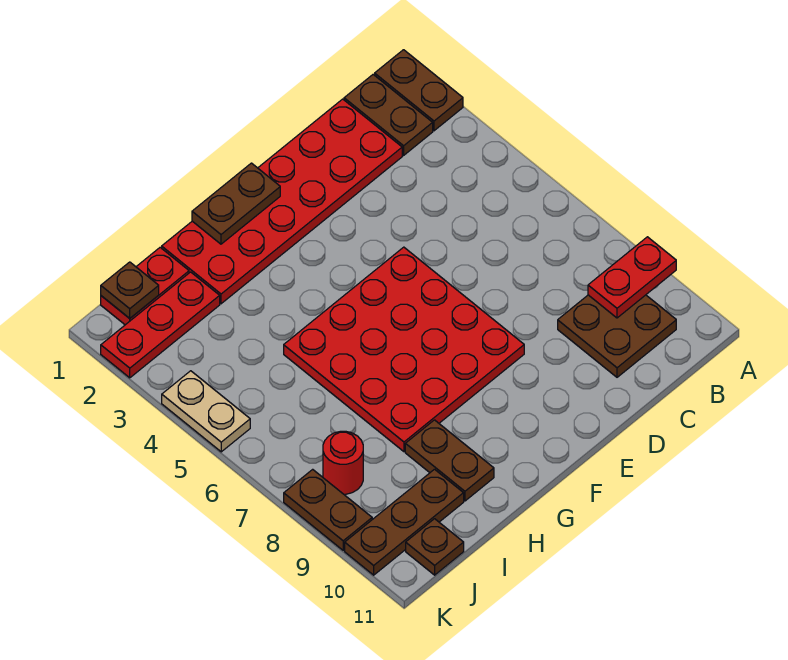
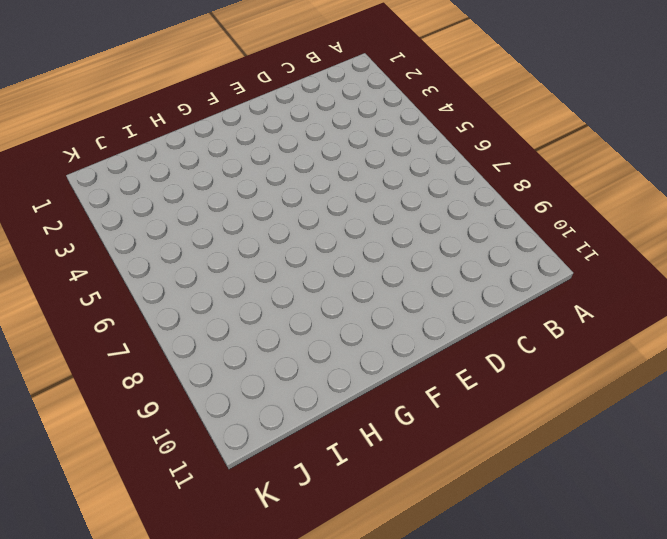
none -> brown plate A1:A2 level 1
none -> brown plate B1:B2 level 1
none -> brown plate B9:C10 level 1

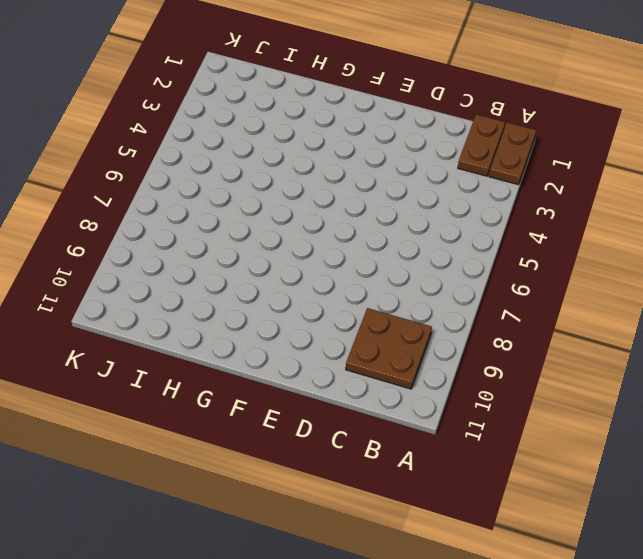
none -> red plate C1:H2 level 1
none -> red plate E5:H8 level 1
none -> brown plate H9:H10 level 1

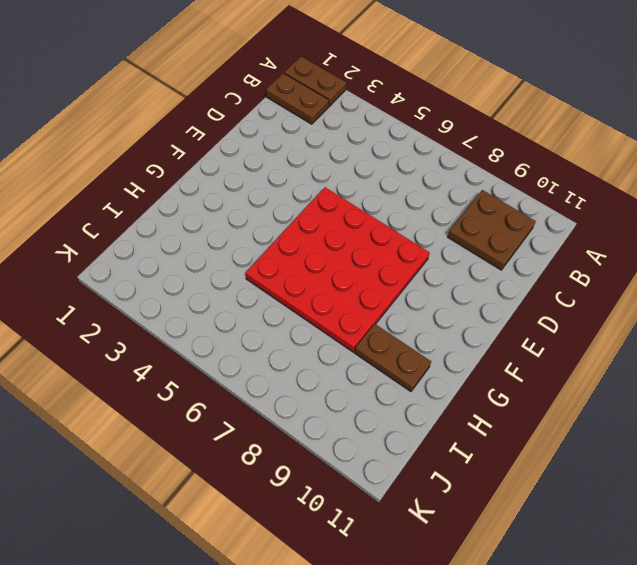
none -> red plate C1:H2 level 1
none -> red plate I1:J1 level 1
none -> red plate I2:K2 level 1

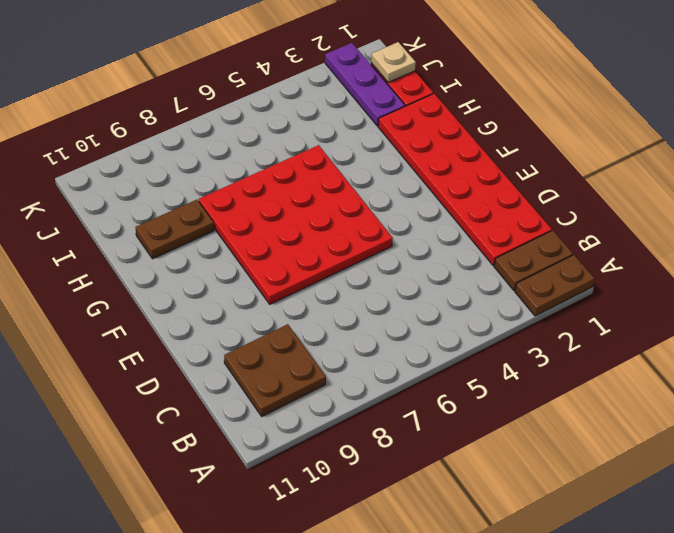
purple plate I2:K2 level 1 -> red plate I2:K2 level 1
tan plate J1 level 2 -> brown plate J1 level 2
none -> brown plate I10:K10 level 1
none -> red round brick J8 level 1
none -> brown plate J11 level 1

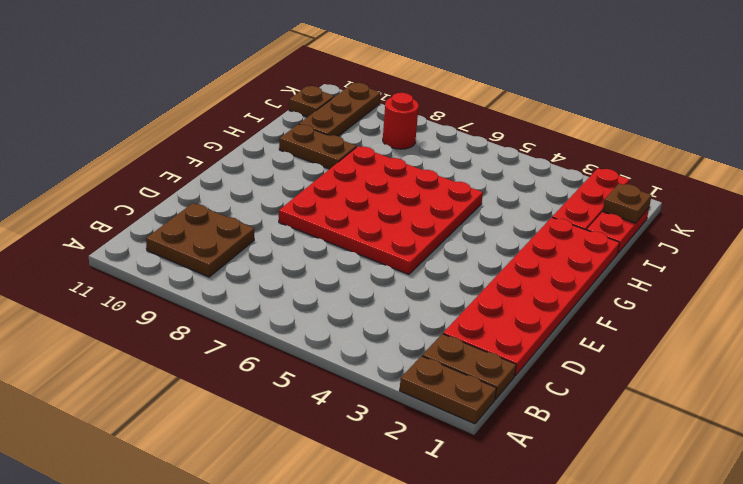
none -> tan plate K4:K5 level 1
none -> brown plate K8:K9 level 1
none -> red plate A9:B9 level 2

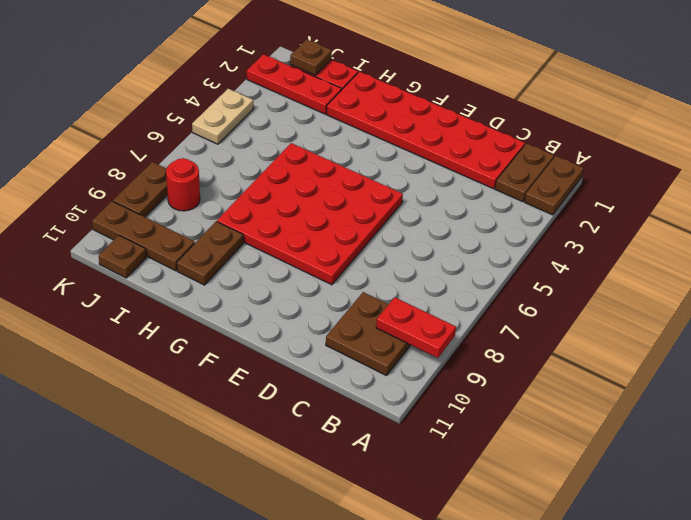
none -> brown plate F1:G1 level 2

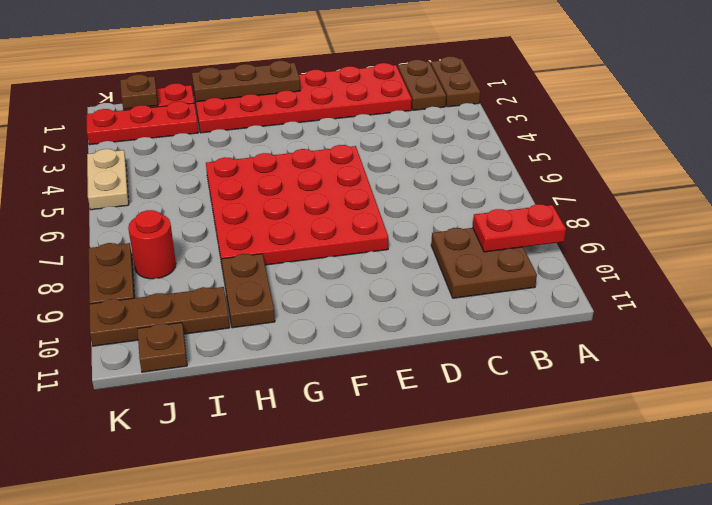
brown plate F1:H1 level 2 -> brown plate F1:G1 level 2

